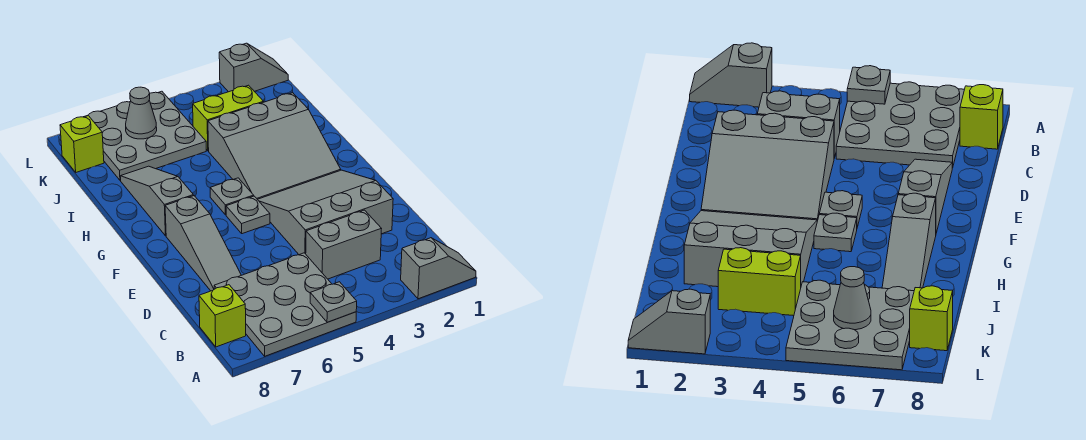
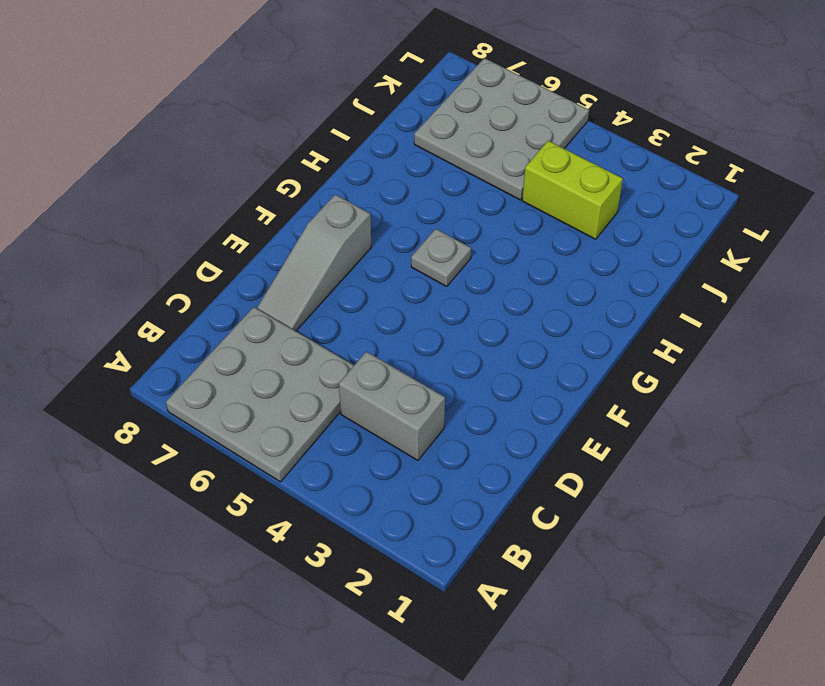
none -> grey slope A1:A2 level 1 top 2
none -> lime brick B8 level 1
none -> grey slope D2:F4 level 1 top D

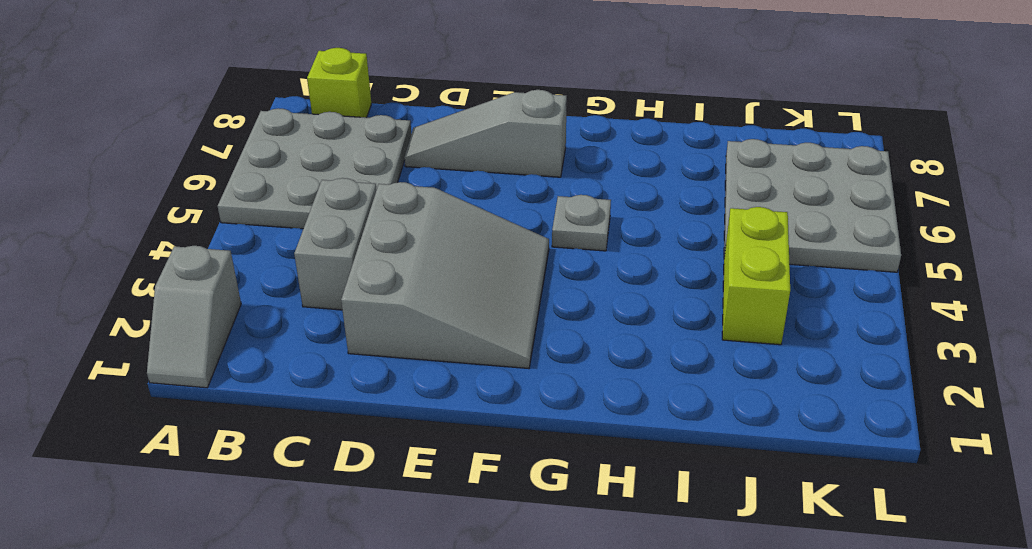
none -> grey plate F5 level 1
none -> grey slope G2:I4 level 1 top I
none -> grey slope G7:I7 level 1 top G

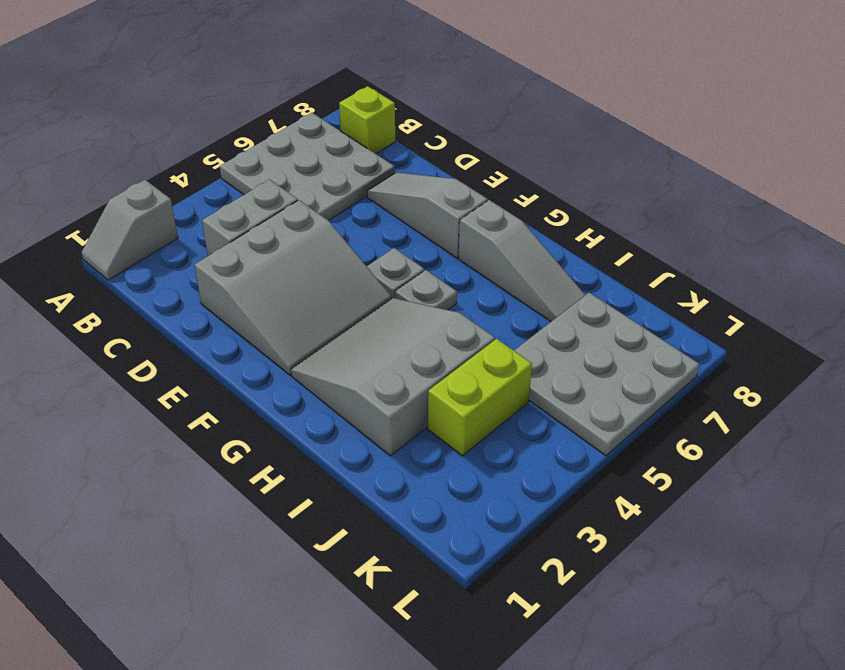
none -> lime brick K8 level 1
none -> grey slope L1:L2 level 1 top 2
none -> grey plate A5 level 2

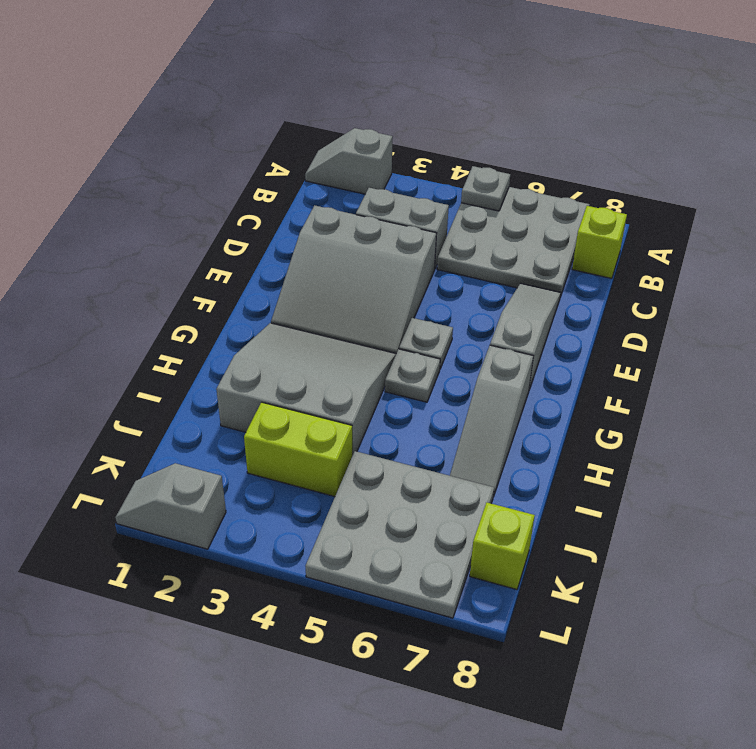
none -> grey cone K6 level 2

